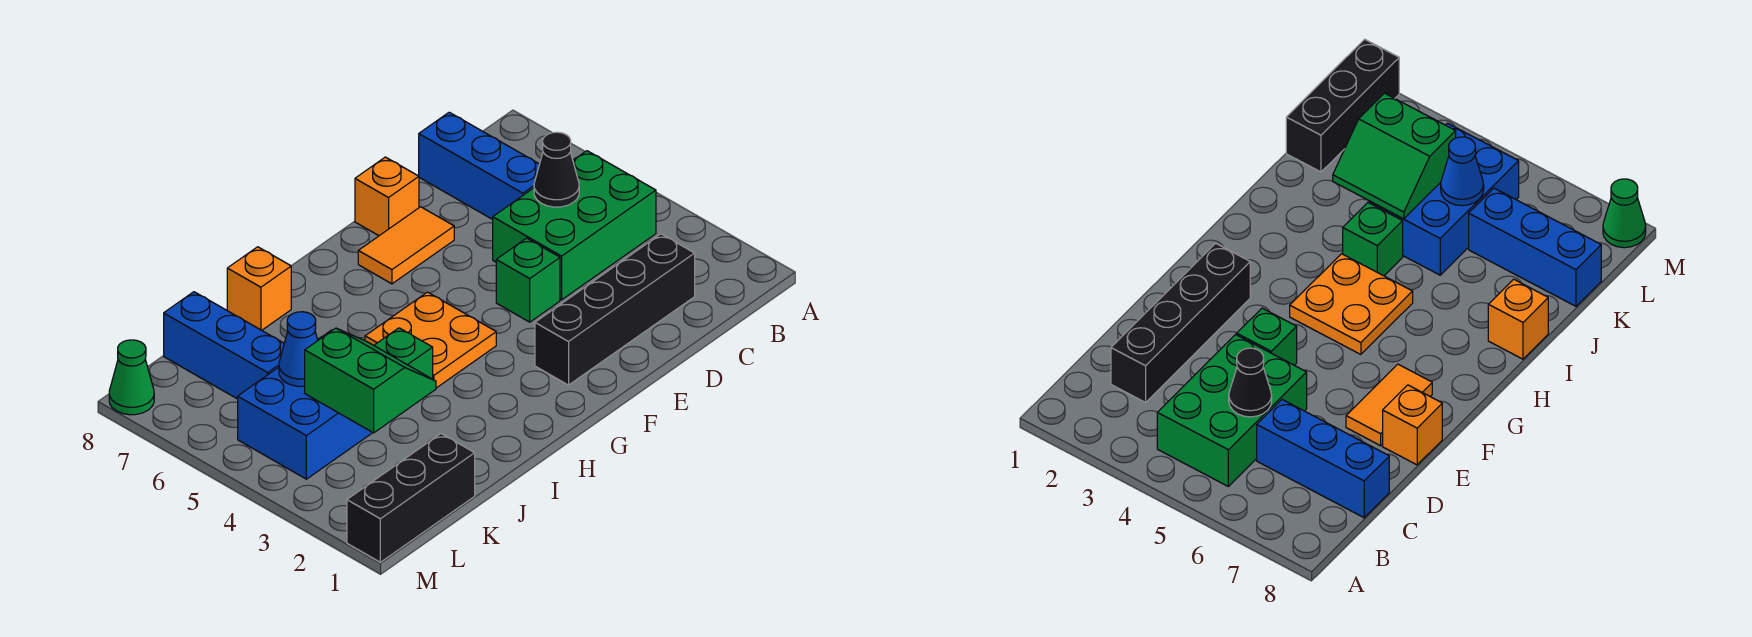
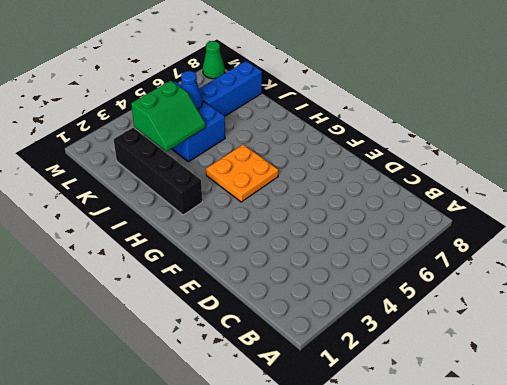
black brick H2:K2 level 1 -> black brick C2:F2 level 1
none -> green brick B4:D5 level 1
none -> blue brick C6:C8 level 1
none -> green brick E4 level 1

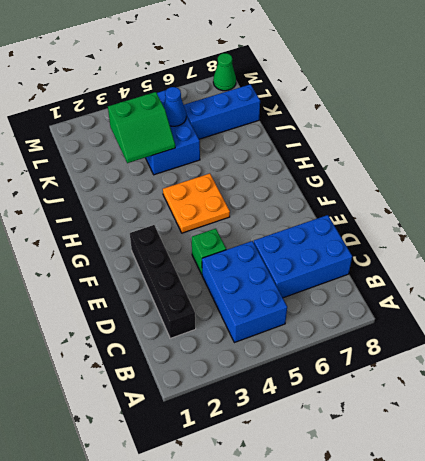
blue brick B4:D5 level 1 -> green brick B4:D5 level 1
blue brick C6:D8 level 1 -> blue brick C6:C8 level 1
none -> orange tile E7:F7 level 1
none -> orange brick E8 level 1
none -> green brick I4 level 1

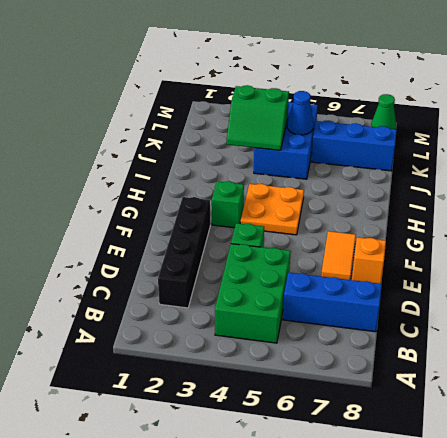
green brick G3 level 1 -> green brick I4 level 1
none -> orange brick I8 level 1
none -> black brick K1:M1 level 1
none -> black cone C5 level 2

